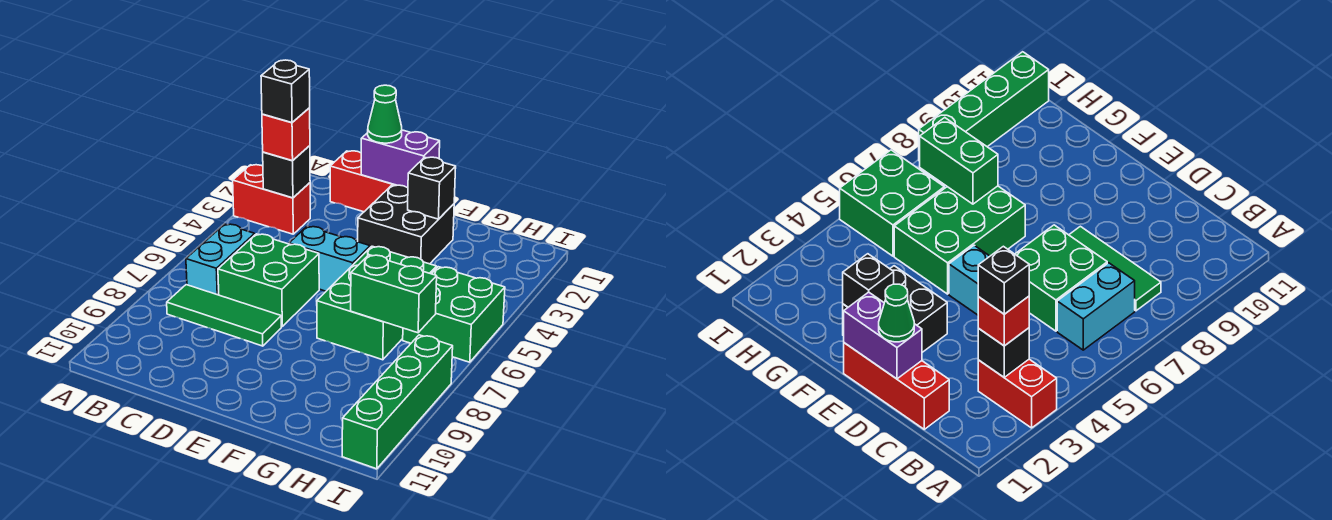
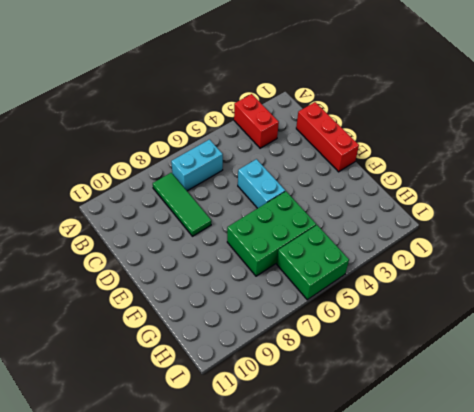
none -> green brick C6:D7 level 1
none -> black brick E2:F3 level 1
none -> green brick I8:I11 level 1

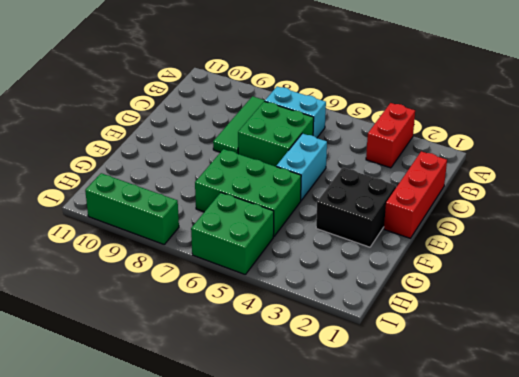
green brick I8:I10 level 1 -> green brick I8:I11 level 1
none -> black brick B3 level 2
none -> purple brick D1:E1 level 2
none -> black brick F2 level 2

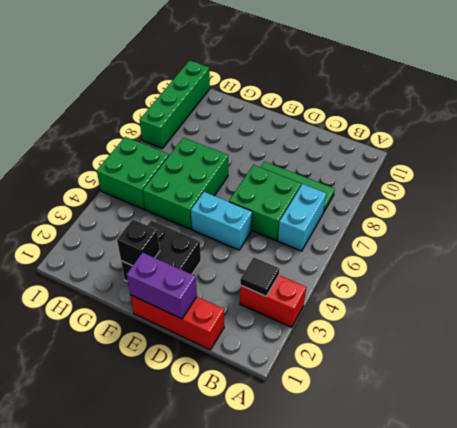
black tile B3 level 2 -> black brick B3 level 2
none -> green brick G7:H7 level 2
none -> red brick B3 level 3
none -> green cone D1 level 3

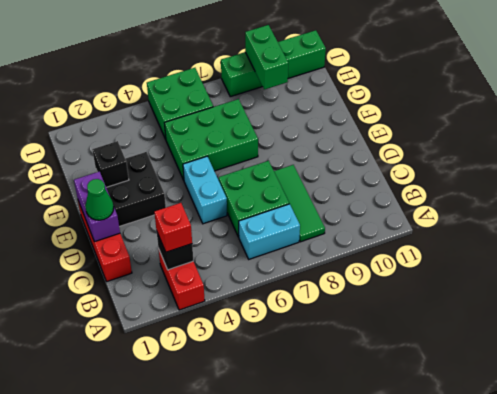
green brick H9:I9 level 2 -> green brick G7:H7 level 2
none -> black brick B3 level 4

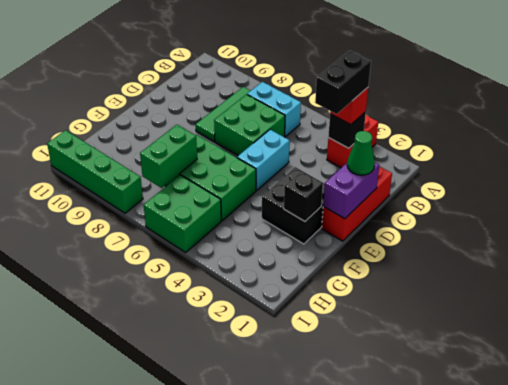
black brick B3:C3 level 4 -> black brick B3 level 4

